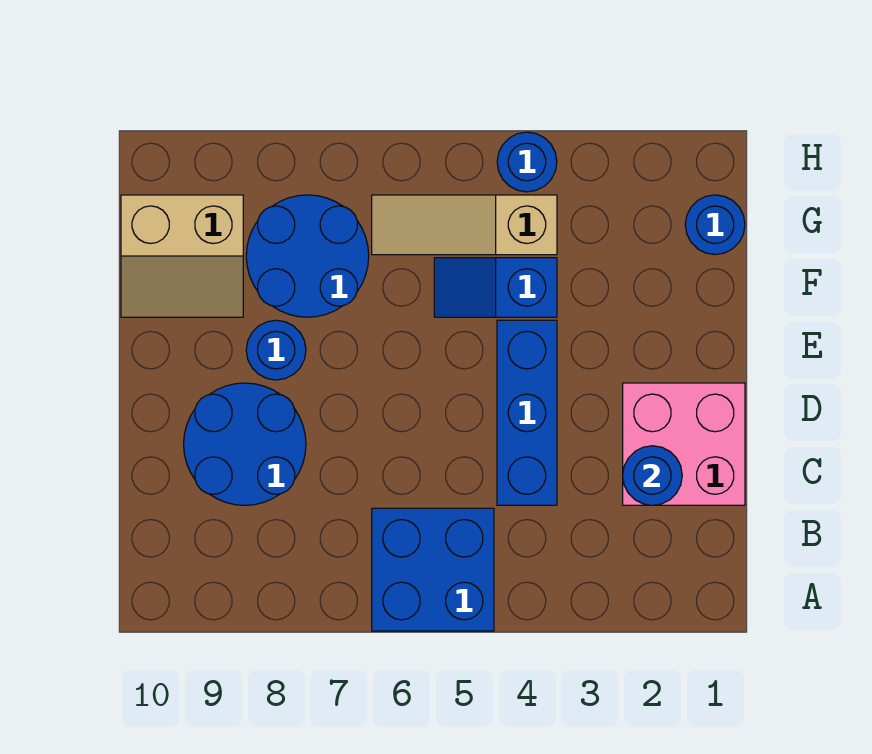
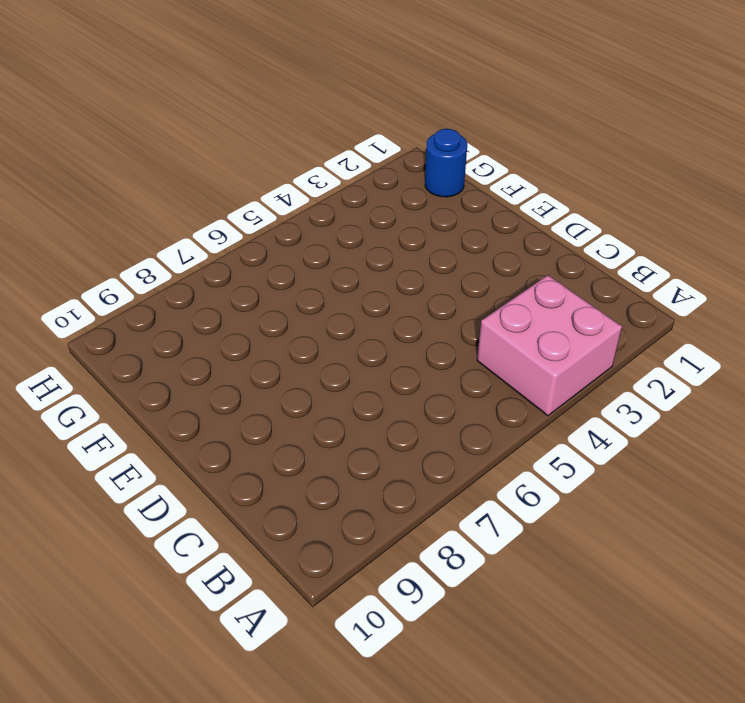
pink brick A3:B4 level 1 -> pink brick C1:D2 level 1
none -> blue brick A5:B6 level 1
none -> blue brick C4:E4 level 1
none -> blue round brick C8:D9 level 1

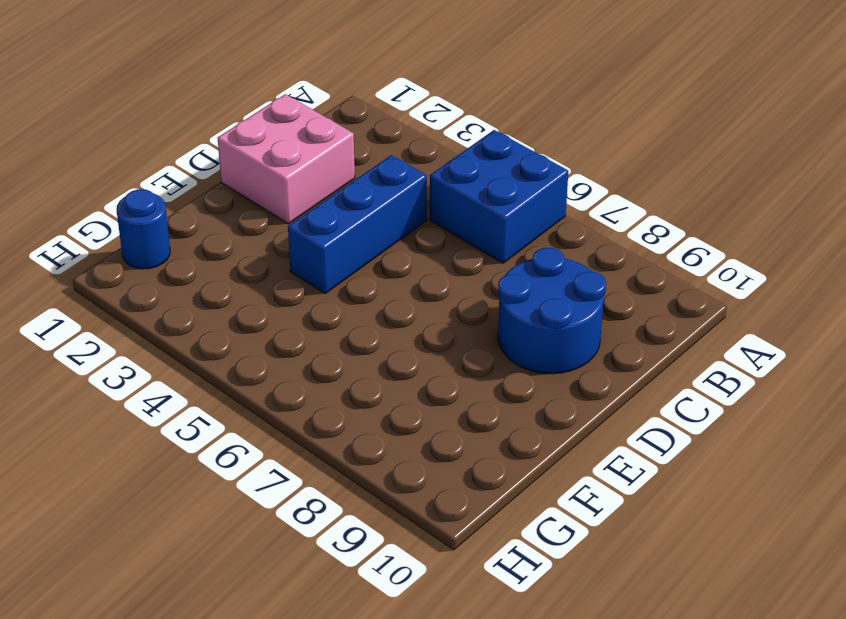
none -> blue round brick E8 level 1
none -> blue slope F4:F5 level 1 top 4
none -> blue round brick F7:G8 level 1

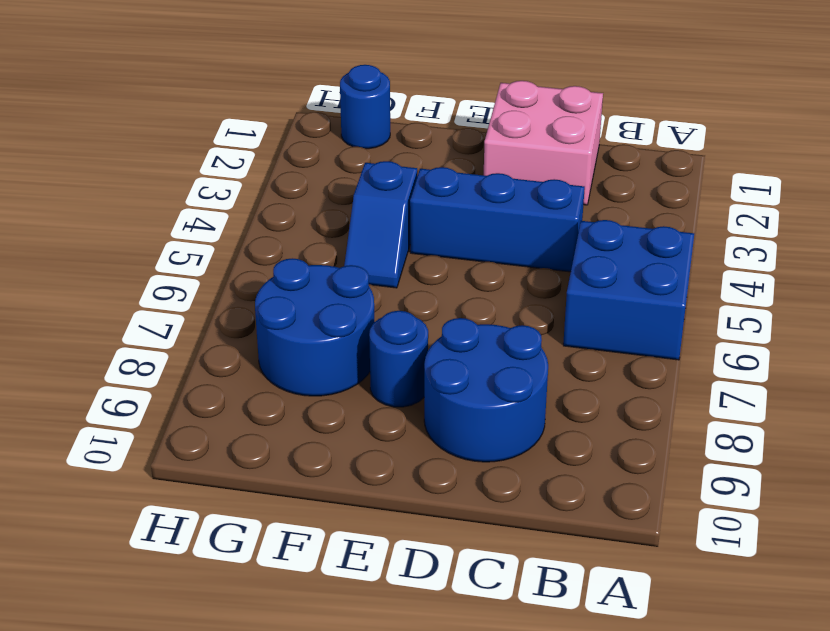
none -> tan slope F9:G10 level 1 top G
none -> tan slope G4:G6 level 1 top 4
none -> blue round brick H4 level 1

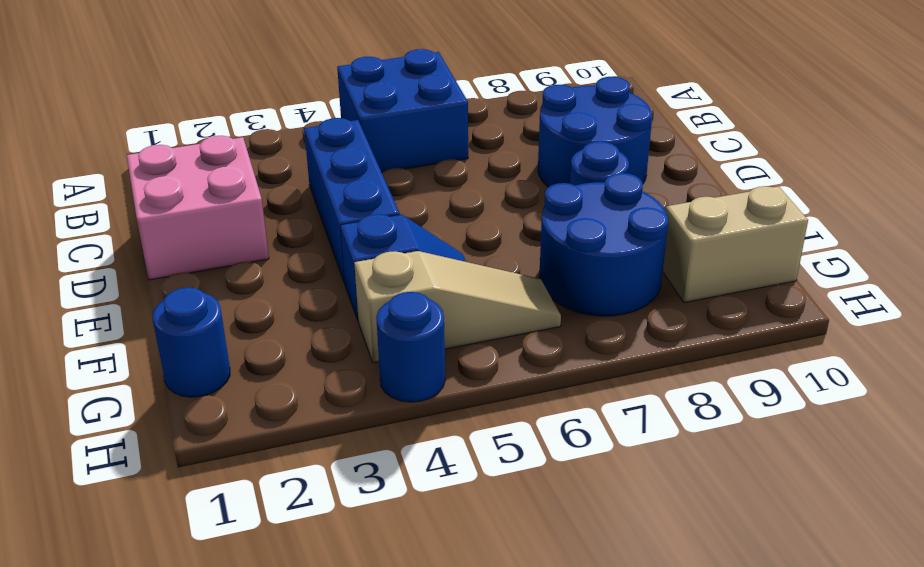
none -> blue round brick C2 level 2

